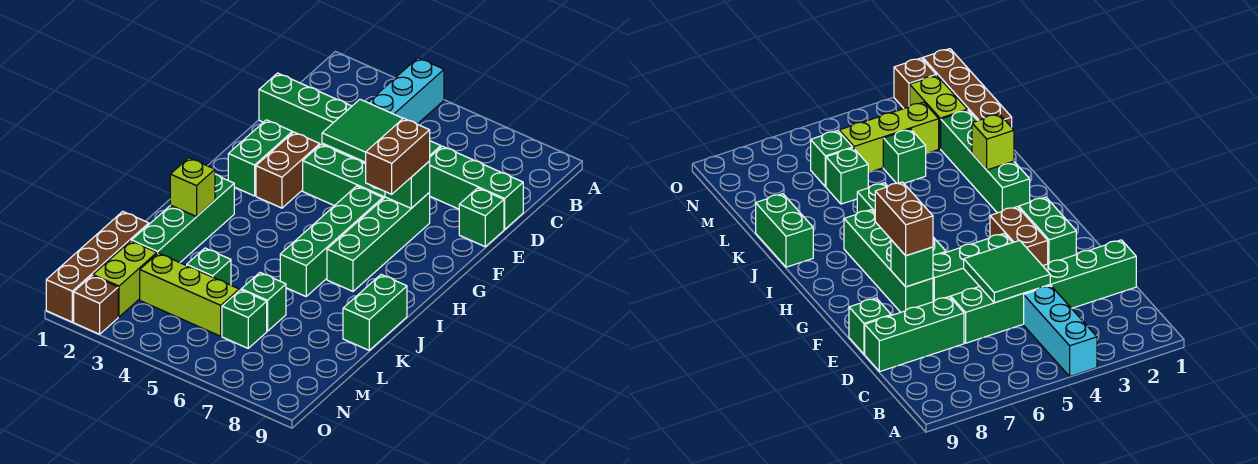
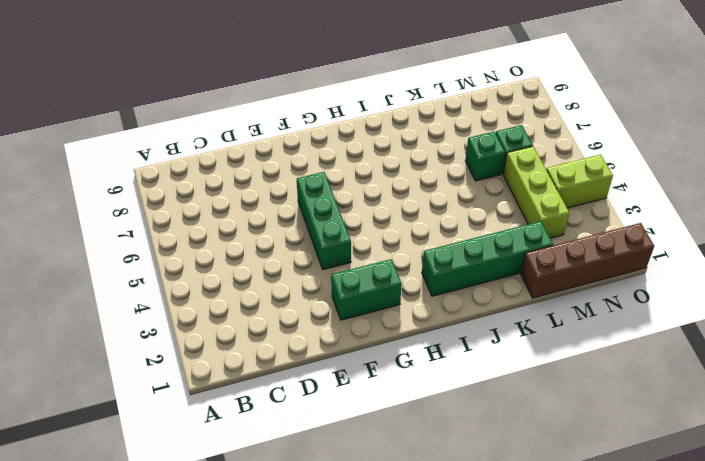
lime brick N4:O4 level 1 -> lime brick M2:N2 level 1
none -> cyan brick A4:C4 level 1
none -> green brick D1:D6 level 1
none -> green brick D7:D9 level 1

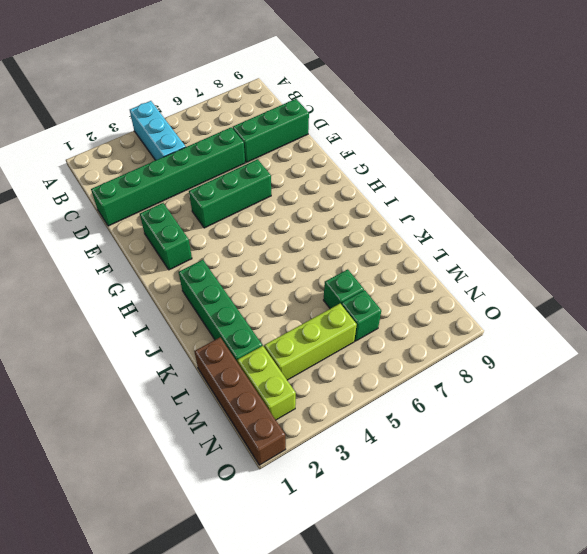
none -> green brick E9 level 1
none -> brown brick F3:G3 level 1
none -> green brick F7:I7 level 1

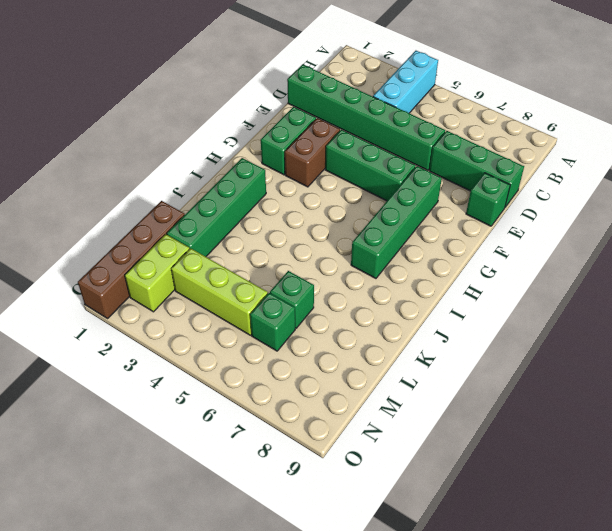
none -> green brick G6:J6 level 1
none -> green brick J9:K9 level 1
none -> green brick L4 level 1

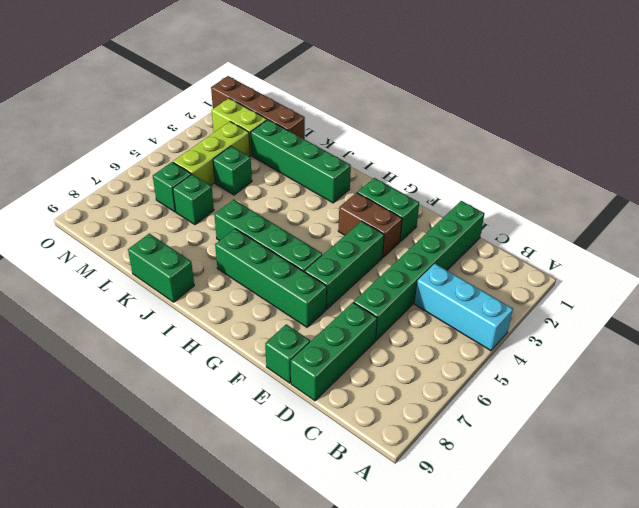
none -> brown brick O2 level 1
none -> green tile D4:E5 level 2
none -> green brick F7 level 2

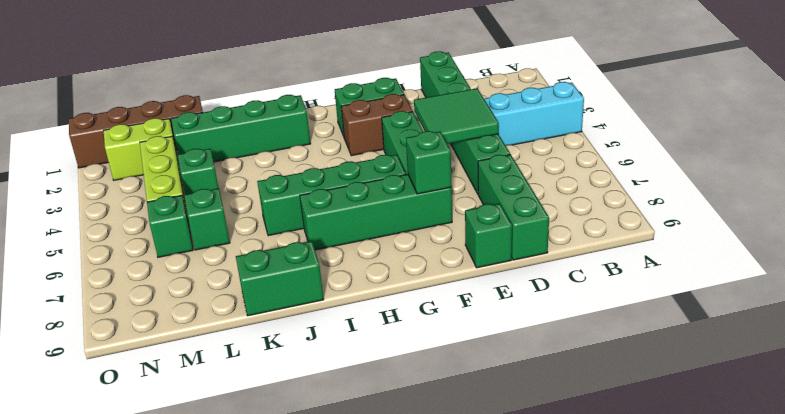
none -> brown brick O2 level 1
none -> lime brick J2 level 2
none -> brown brick F7:G7 level 3

